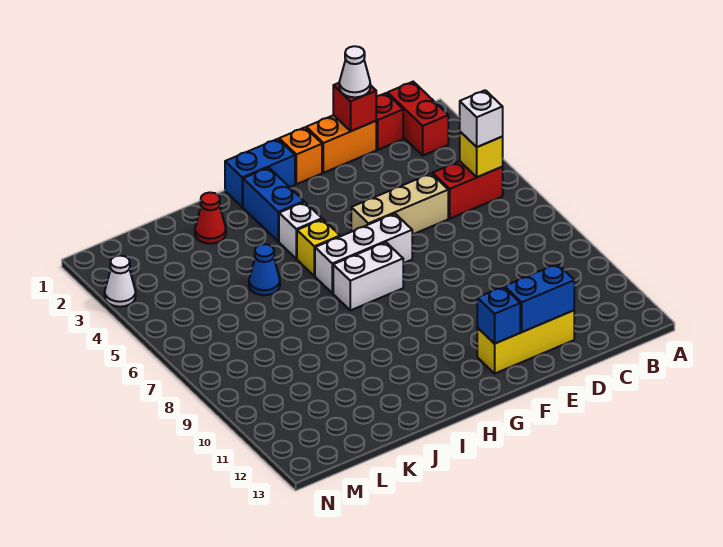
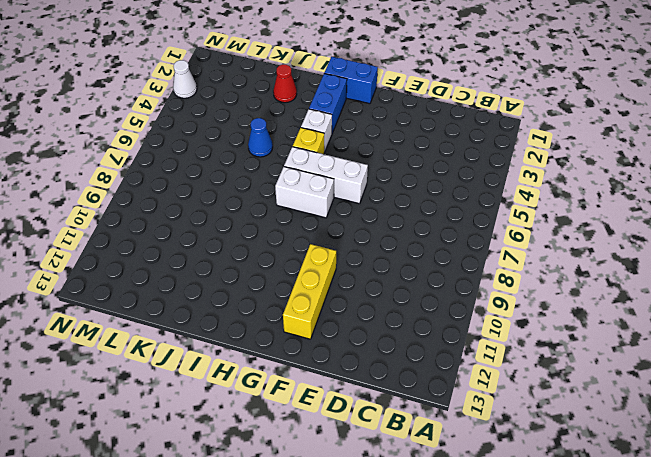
yellow brick F10:F12 level 1 -> yellow brick D12:F12 level 1
none -> red brick B1:B2 level 1
none -> red brick B5:C5 level 1
none -> red brick C1 level 1

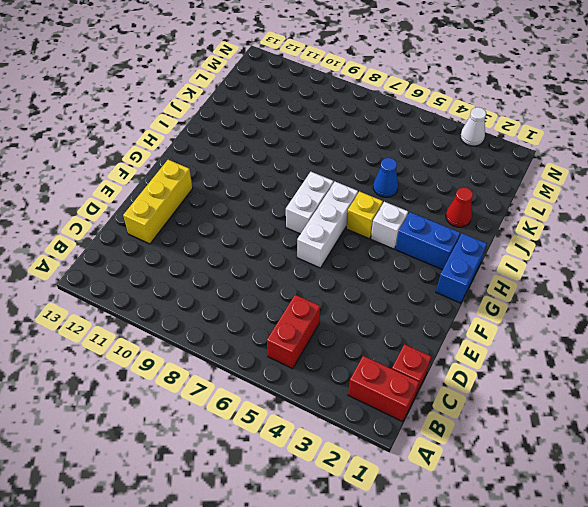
none -> orange brick D1:E1 level 1
none -> tan brick D5:F5 level 1
none -> orange brick F1 level 1

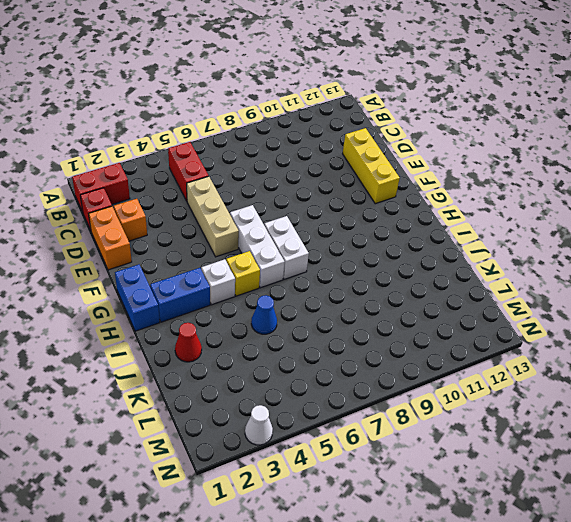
orange brick D2 level 1 -> orange brick F1 level 1
none -> yellow brick B5 level 2
none -> red brick D1 level 2
none -> blue brick D12:E12 level 2

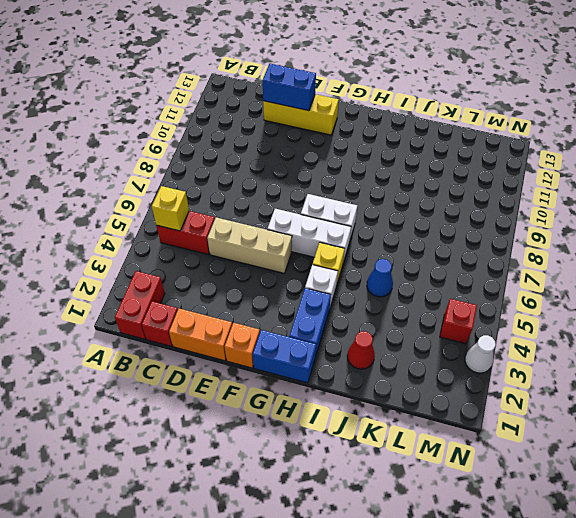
red brick M4 level 1 -> red brick D1 level 2
none -> blue brick F12 level 2
none -> white brick B5 level 3
none -> white cone D1 level 3

